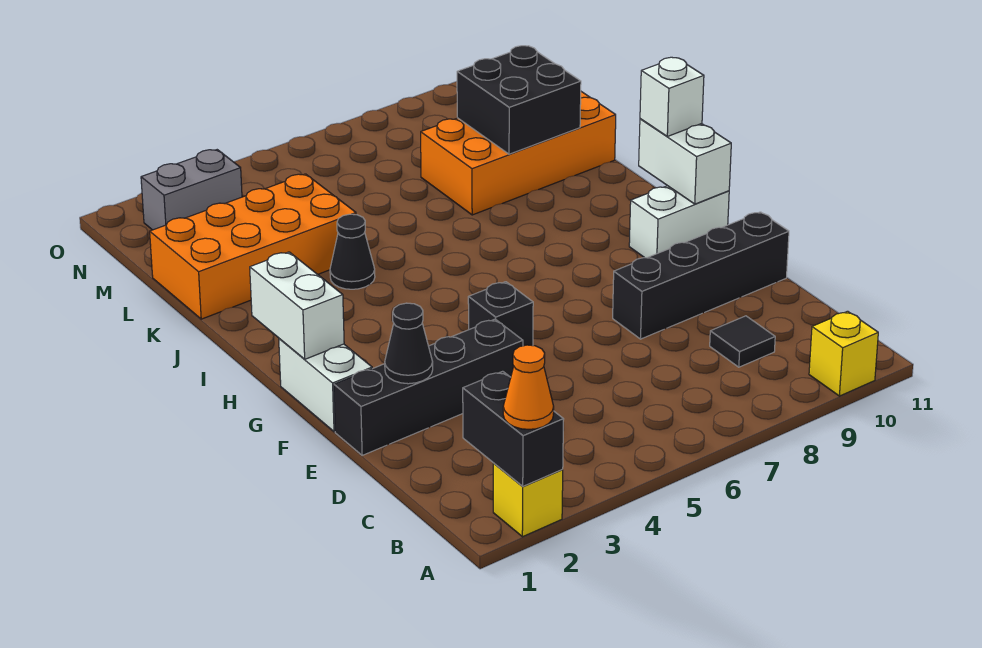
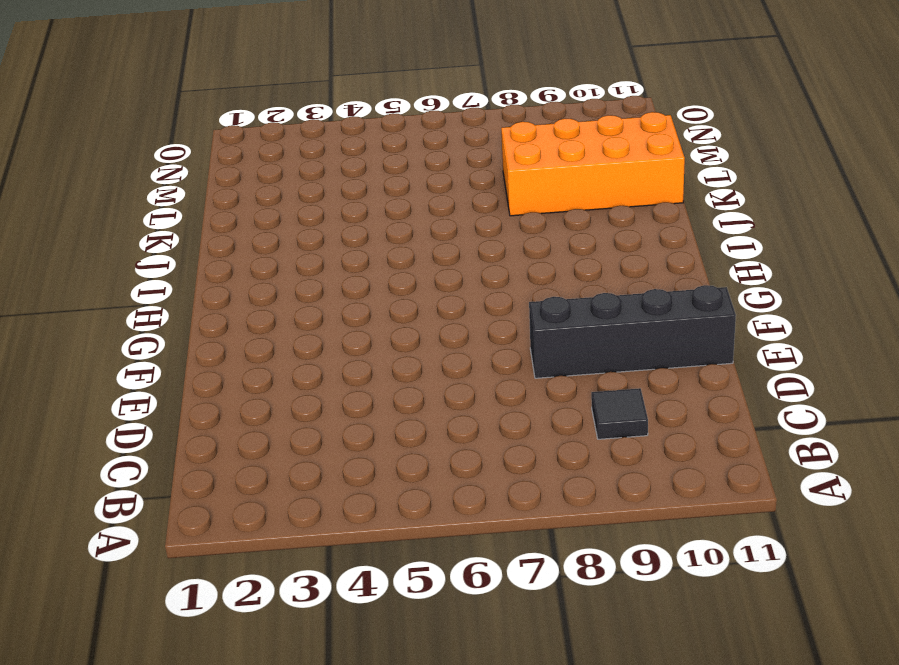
none -> yellow brick A2 level 1
none -> yellow brick A10 level 1
none -> black brick E1:E4 level 1

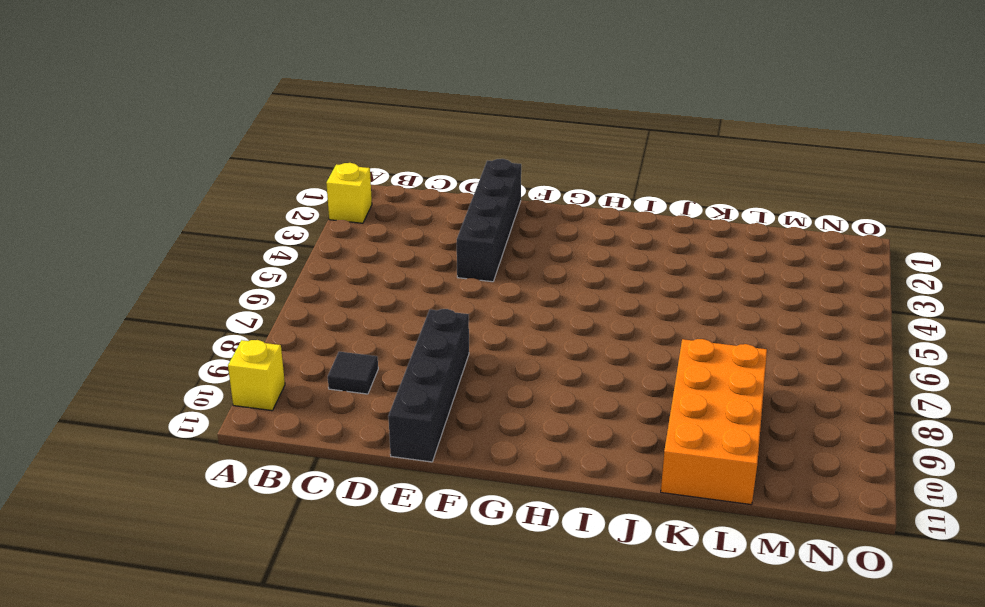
none -> white brick F1:G1 level 1
none -> black brick F5 level 1
none -> white brick G10:G11 level 1

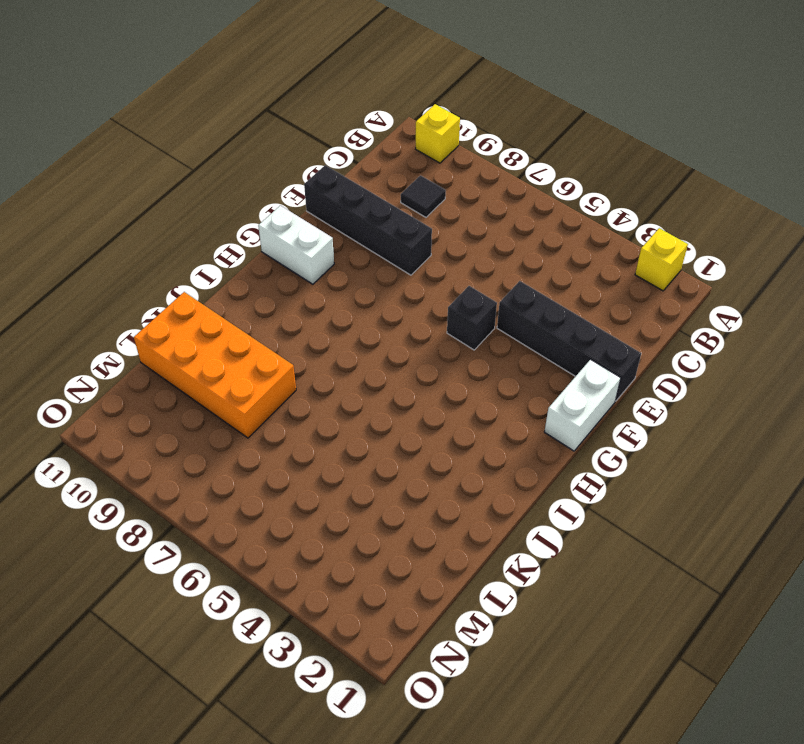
none -> black cone J4 level 1
none -> orange brick K1:L4 level 1
none -> grey brick N2:N3 level 1

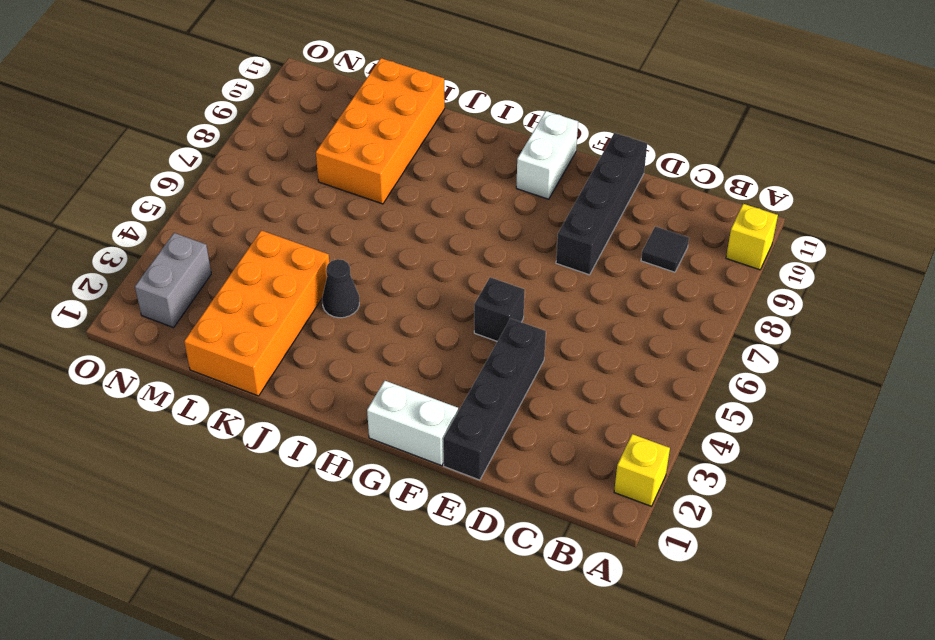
none -> black brick A2:B2 level 2
none -> black cone E2 level 2
none -> white brick G1:H1 level 2

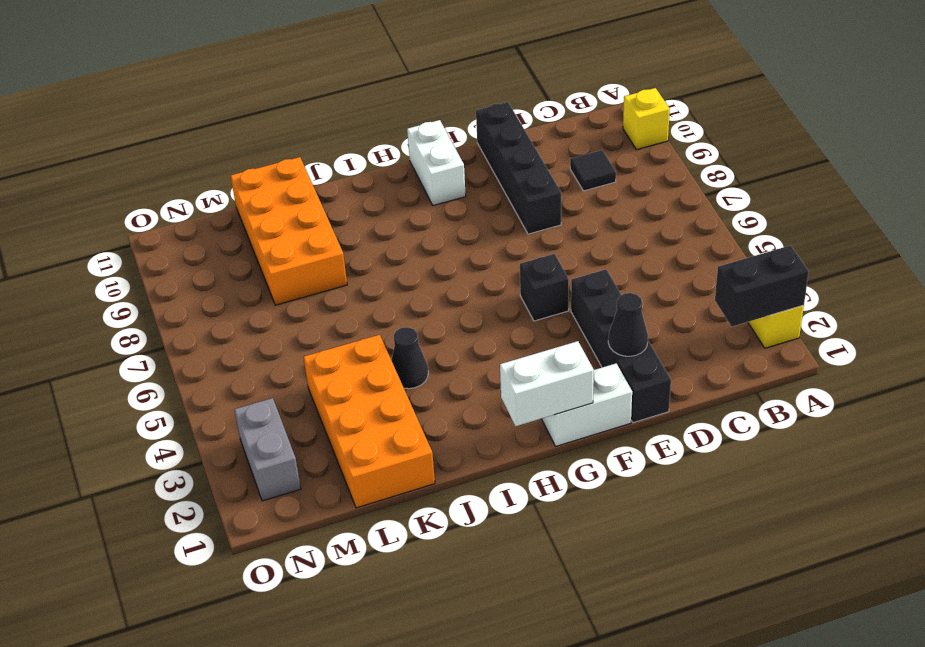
none -> white brick G11:H11 level 2
none -> black brick K9:L10 level 2
none -> orange cone A2 level 3

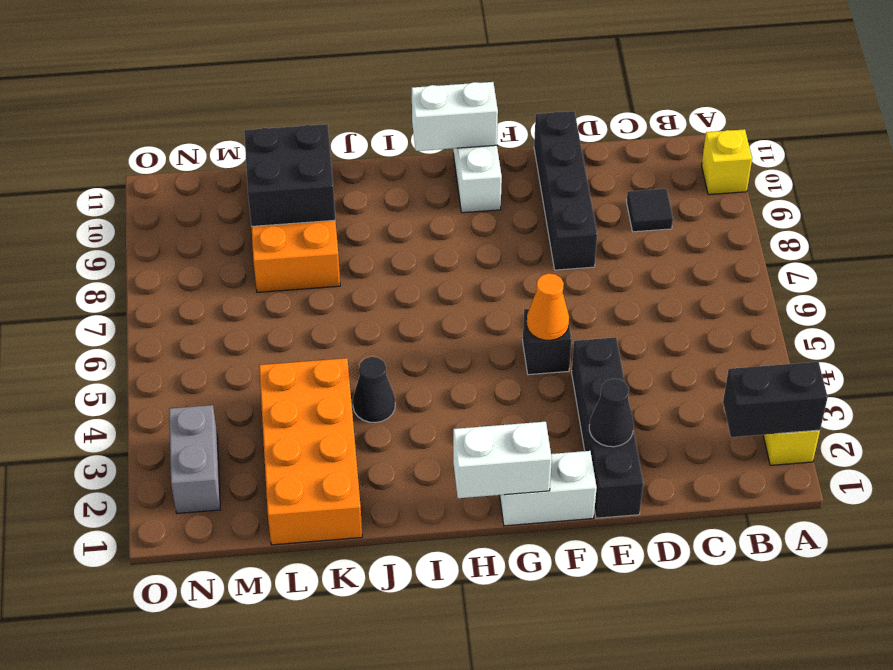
orange cone F5 level 2 -> orange cone A2 level 3
none -> white brick H11 level 3

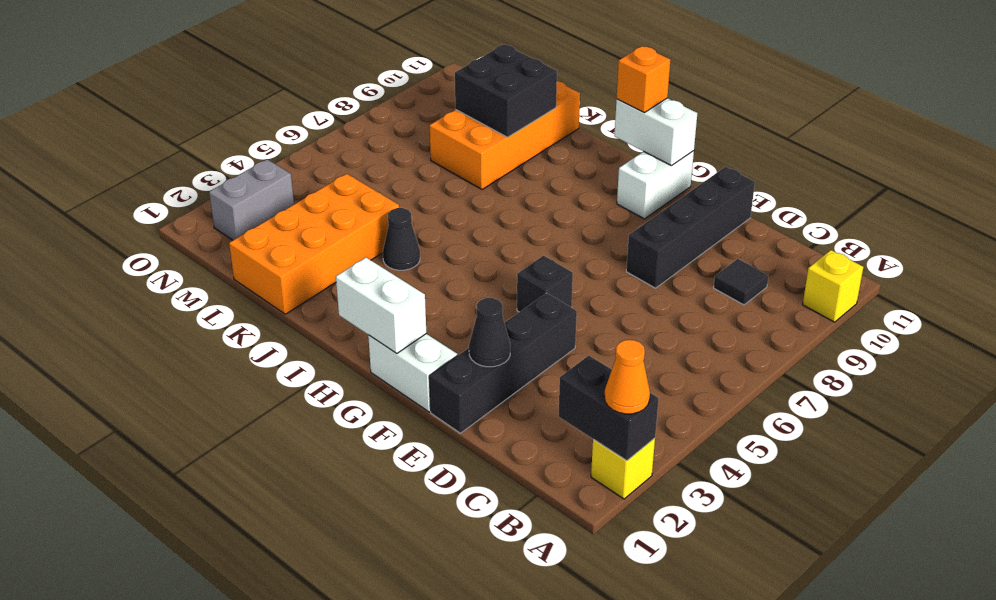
orange brick H11 level 3 -> white brick H11 level 3

